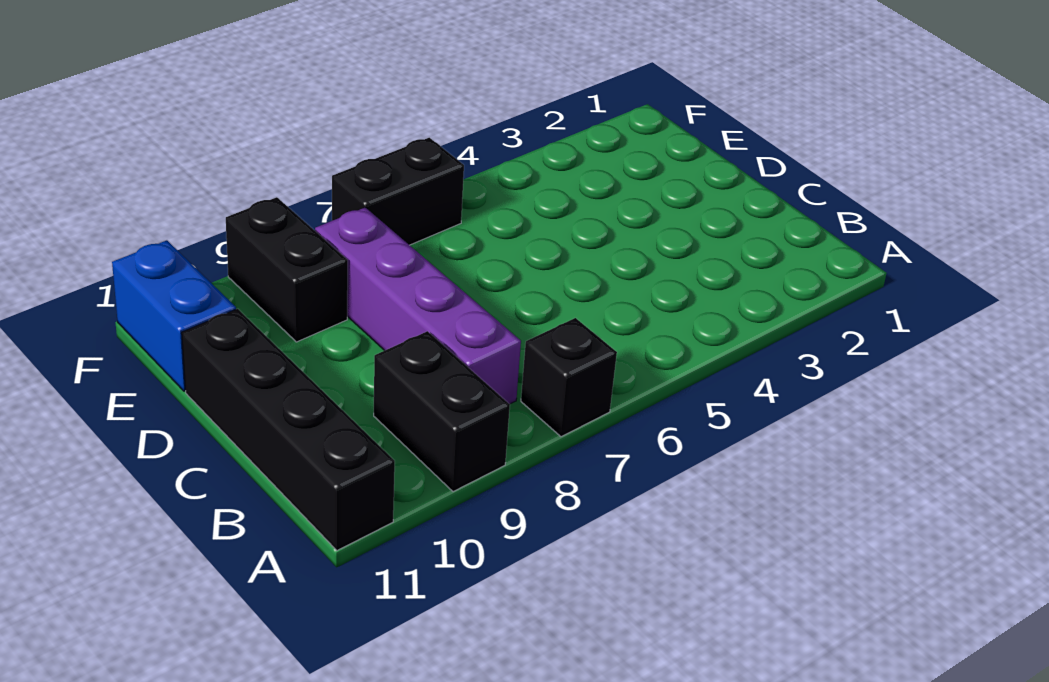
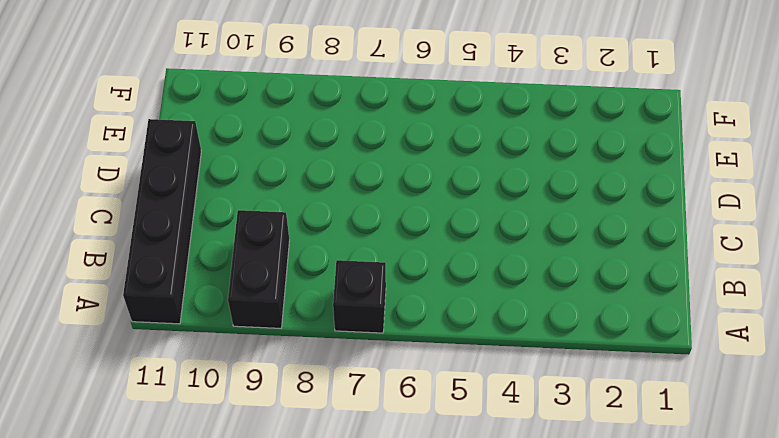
none -> purple brick B8:E8 level 1
none -> black brick E9:F9 level 1

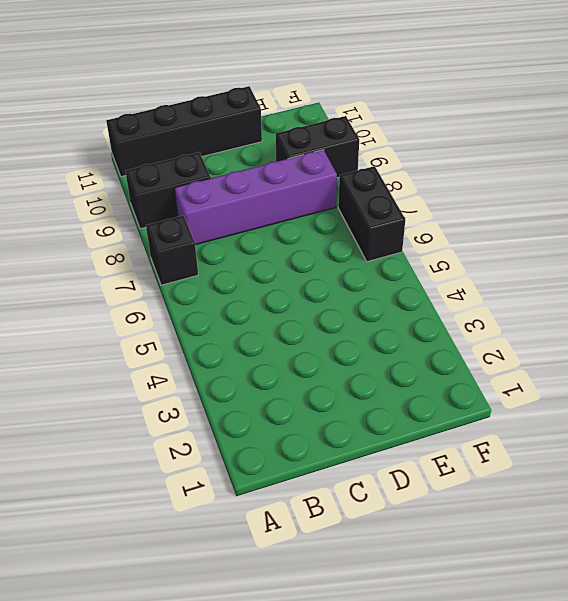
none -> blue brick E11:F11 level 1

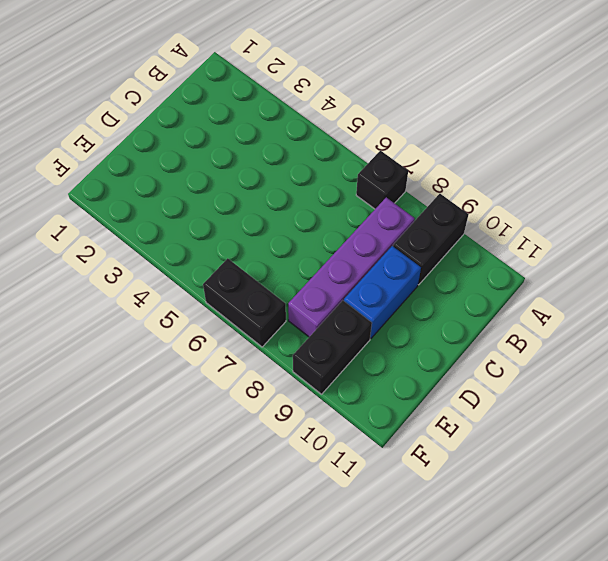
blue brick C9:D9 level 1 -> blue brick E11:F11 level 1
none -> black brick A11:D11 level 1

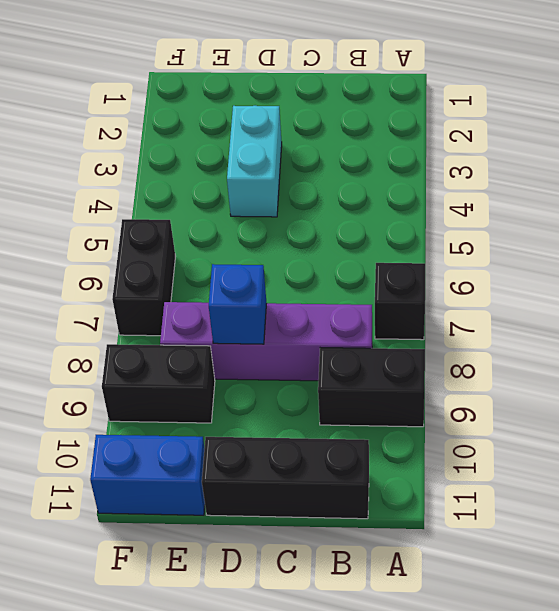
black brick B11:D11 level 1 -> black brick A11:D11 level 1
cyan brick D3:D4 level 1 -> none
blue brick D8 level 2 -> none

